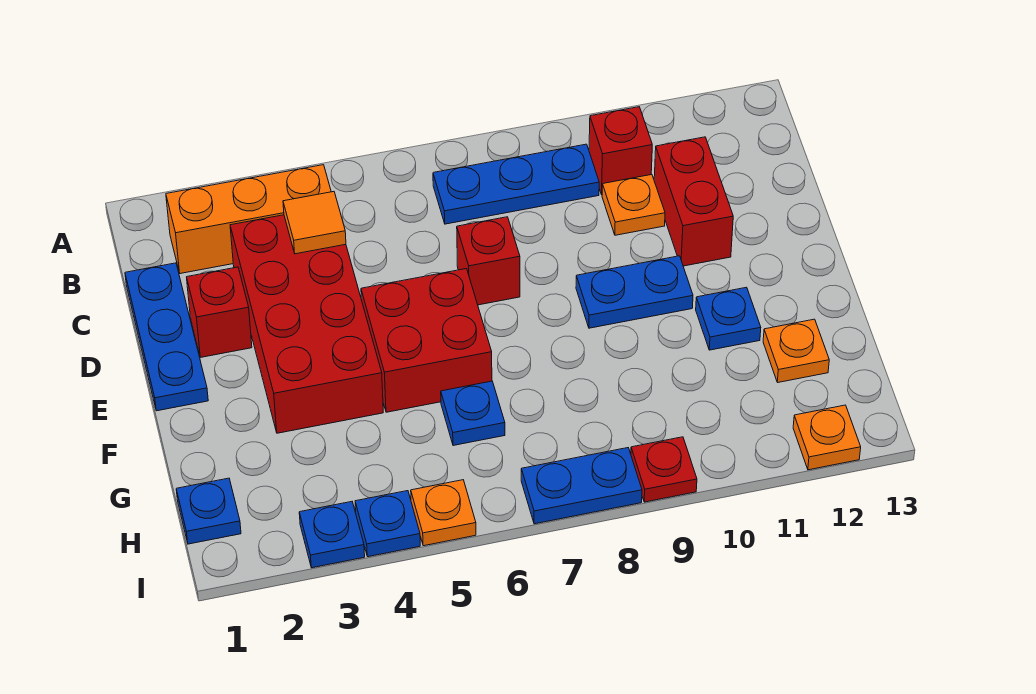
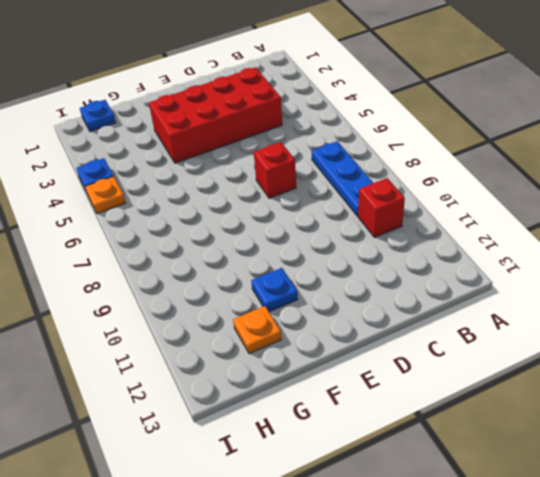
none -> orange brick B2:B4 level 1
none -> blue plate C1:E1 level 1
none -> orange plate C10 level 1

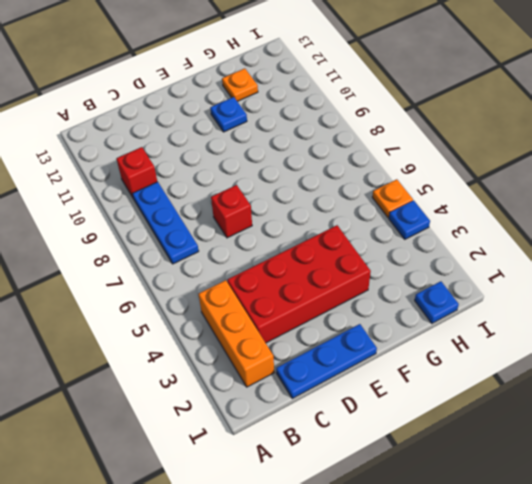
none -> orange plate C10 level 1
none -> red brick C11:D11 level 1
none -> red brick D2 level 1

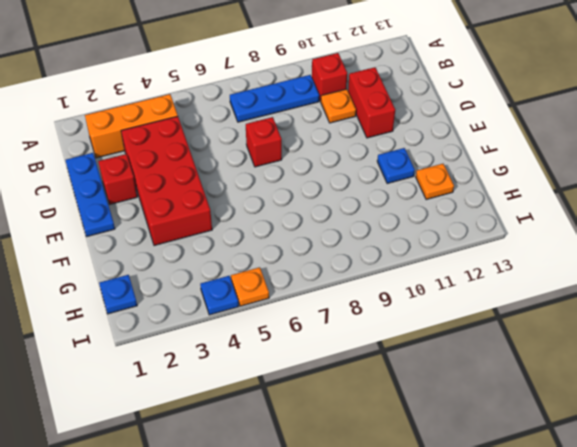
none -> red brick E5:F6 level 1
none -> blue plate E9:E10 level 1
none -> blue plate G6 level 1

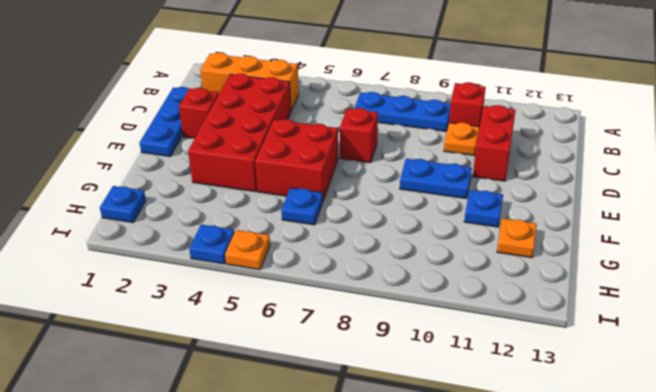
none -> blue plate I3 level 1
none -> blue plate I7:I8 level 1
none -> red plate I9 level 1

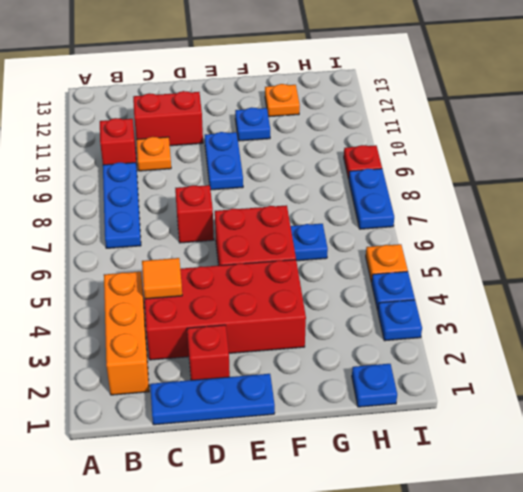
none -> orange plate I12 level 1

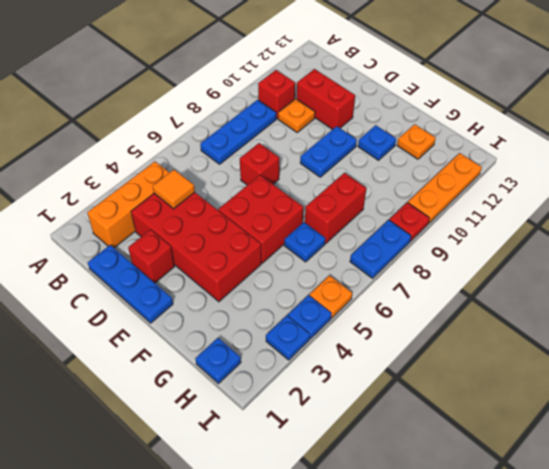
red brick G7:G8 level 1 -> none
orange plate I10:I12 level 1 -> orange plate I12 level 1

